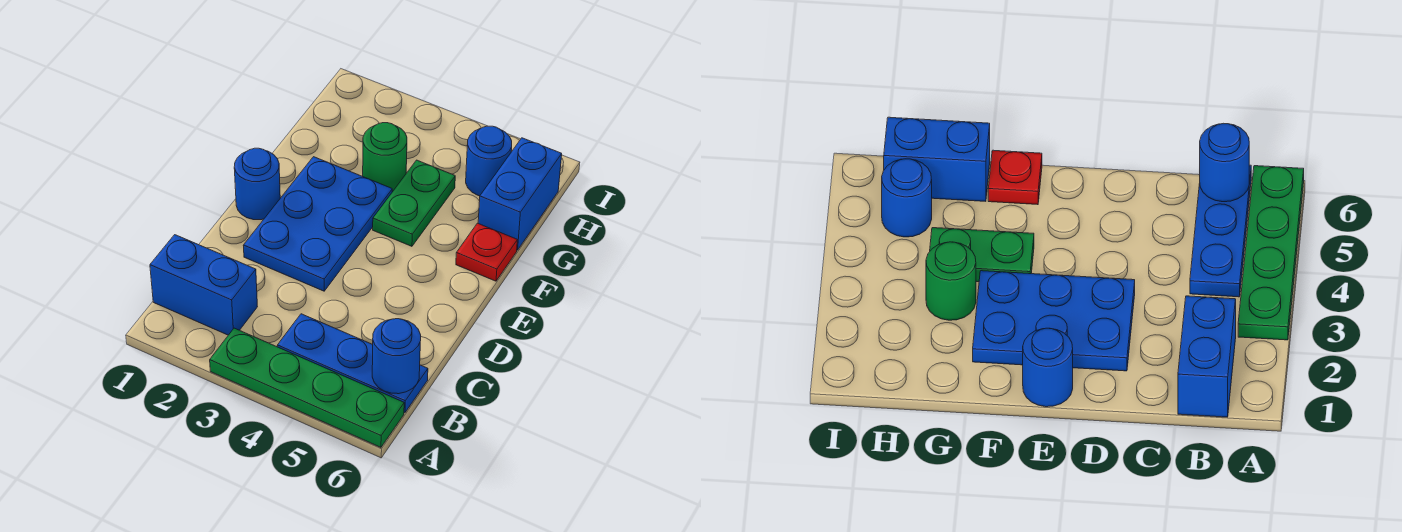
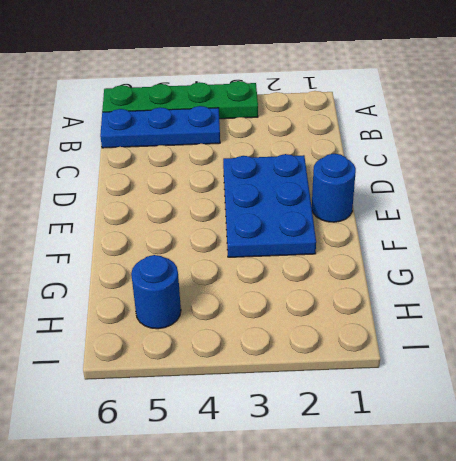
none -> blue brick B1:B2 level 1
none -> green plate F4:G4 level 1

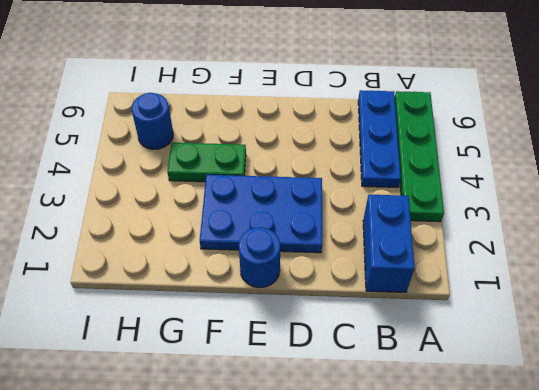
none -> red plate F6 level 1
none -> green round brick G3 level 1

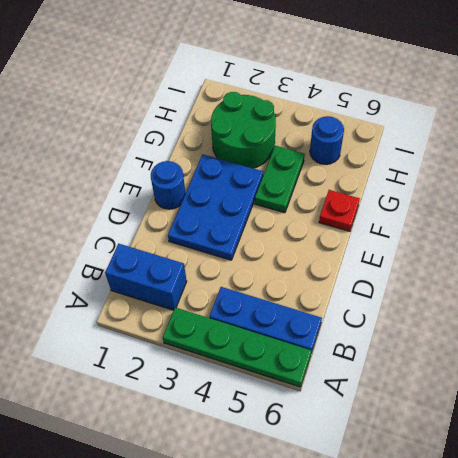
green round brick G2:H3 level 1 -> green round brick G3 level 1
none -> blue brick G6:H6 level 1
none -> blue round brick B6 level 2

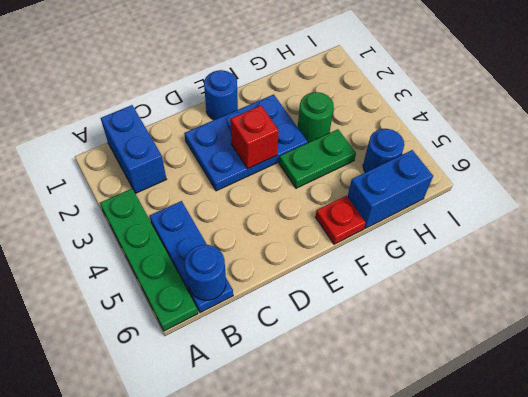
red brick E3 level 2 -> none

